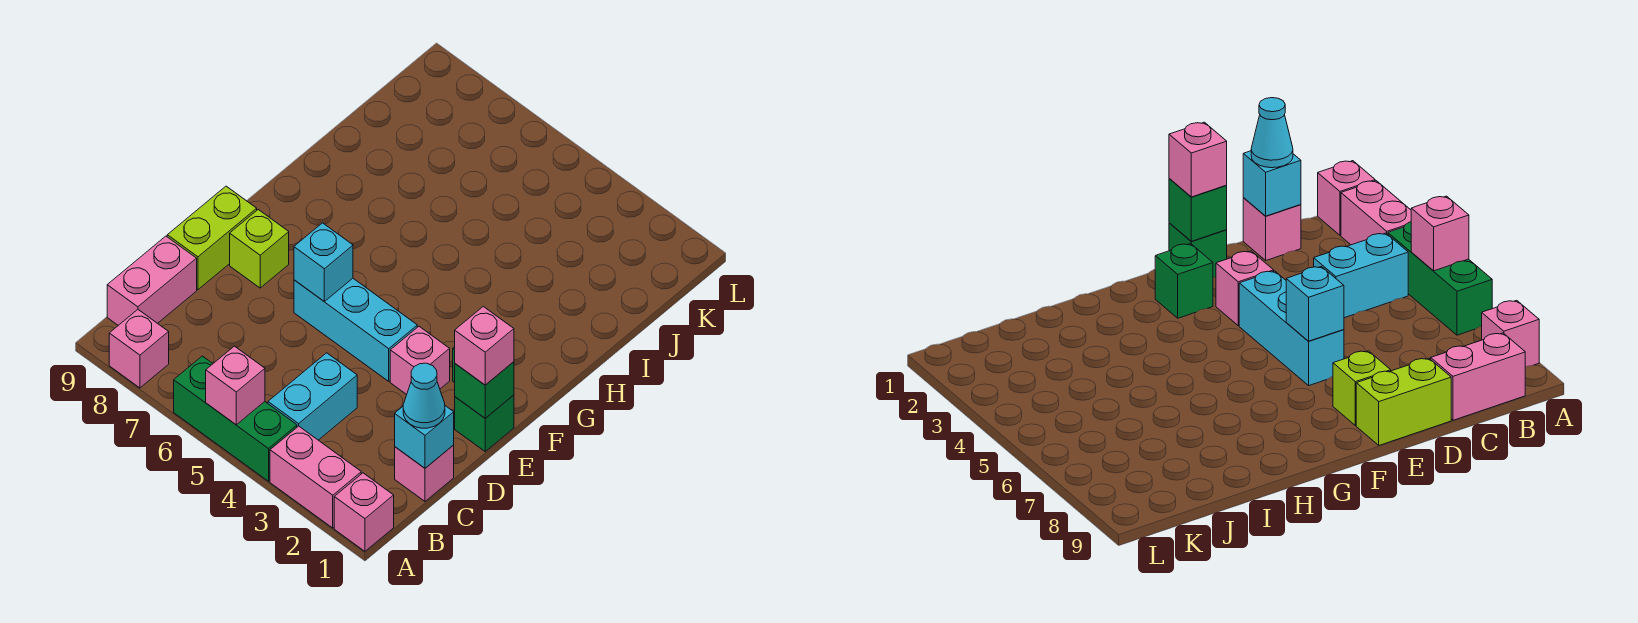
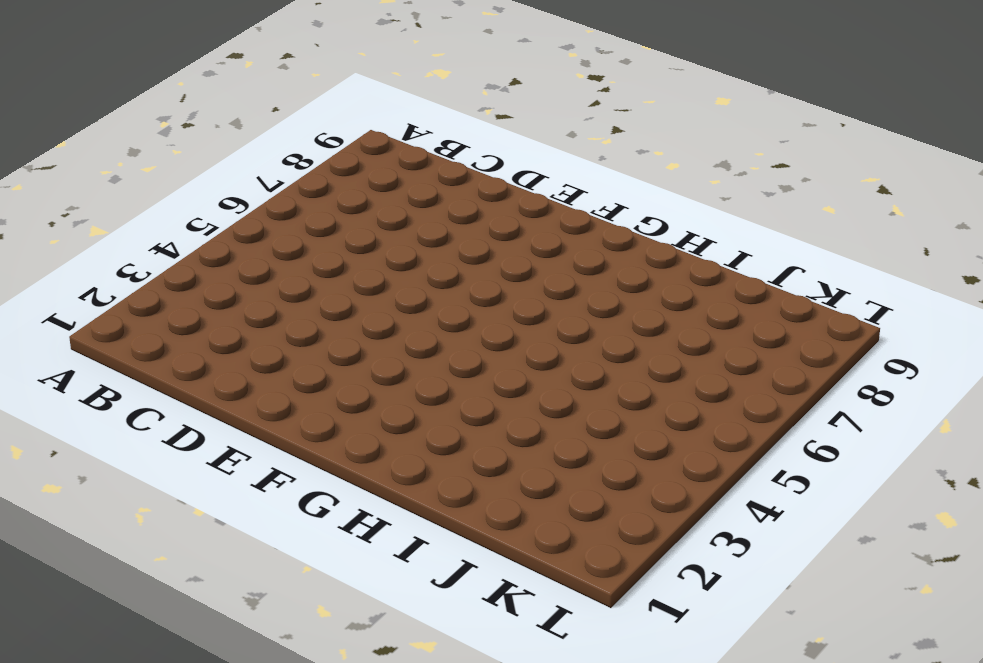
none -> pink brick A1 level 1
none -> pink brick A2:A3 level 1
none -> green brick A4:A6 level 1

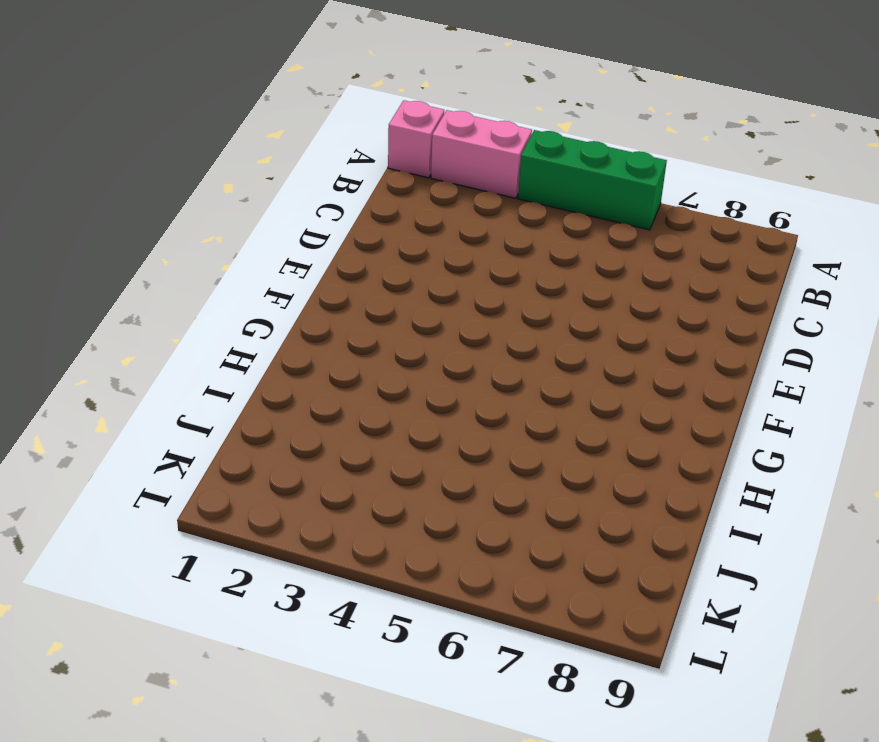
none -> pink brick A8 level 1
none -> cyan brick B4:C4 level 1
none -> pink brick B9:C9 level 1

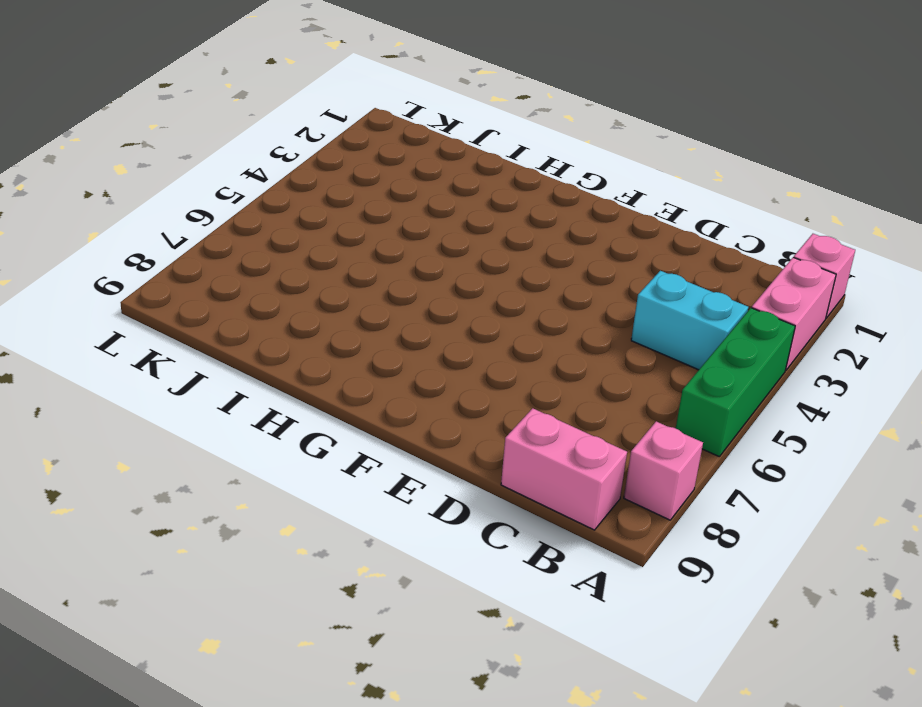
none -> pink brick C1 level 1
none -> lime brick D9:E9 level 1
none -> green brick E1 level 1

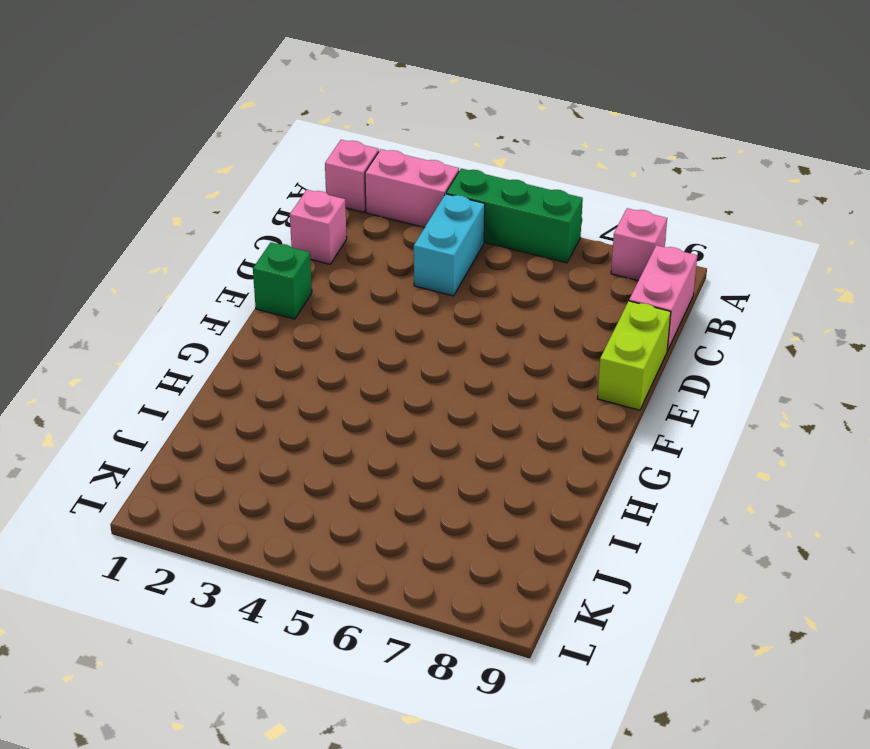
none -> pink brick E3 level 1
none -> cyan brick E4:E6 level 1
none -> lime brick E8 level 1

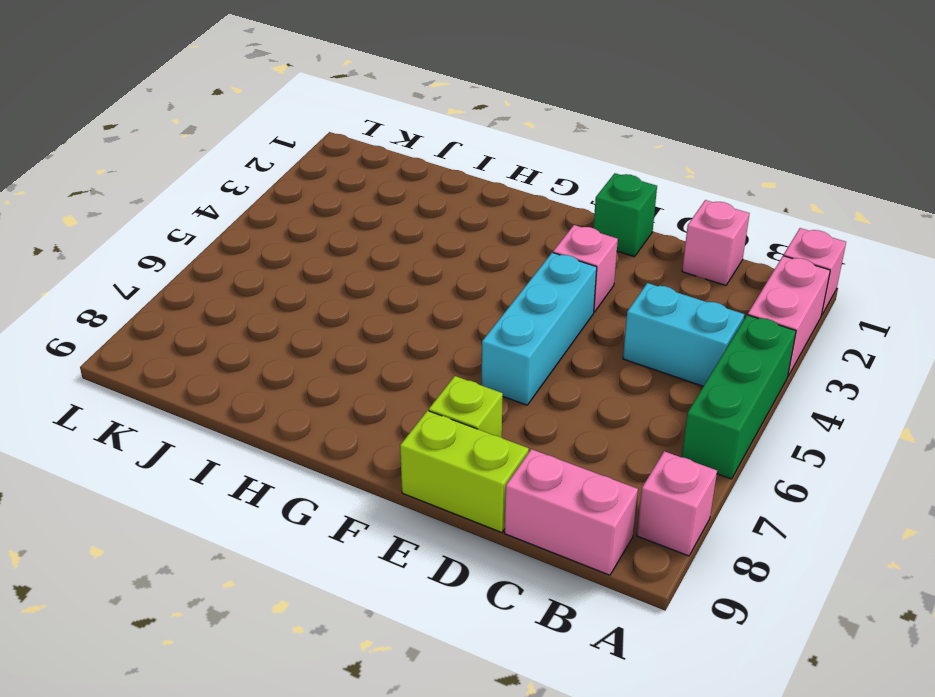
none -> green brick F2 level 1
none -> pink brick A5 level 2
none -> cyan brick C1 level 2

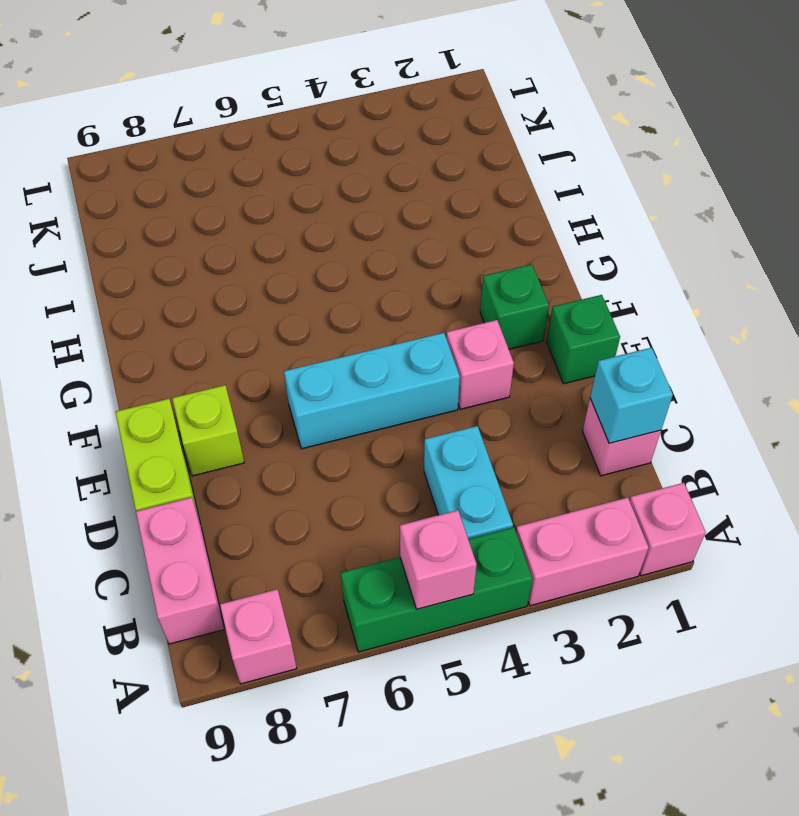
none -> green brick E1 level 2
none -> cyan brick E6 level 2
none -> cyan cone C1 level 3

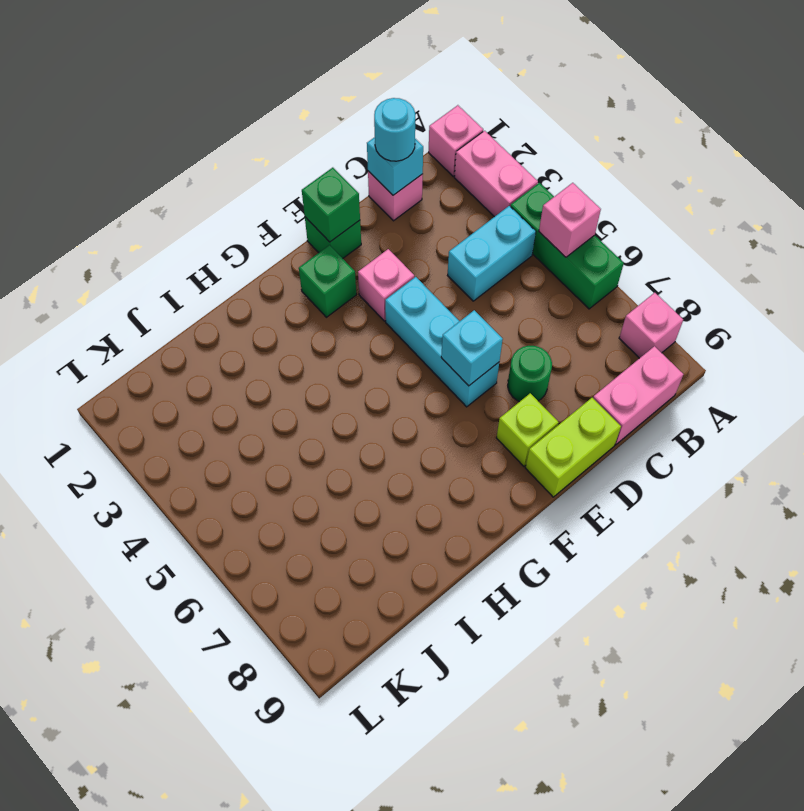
cyan round brick C1 level 3 -> cyan cone C1 level 3
green round brick D7 level 1 -> none
none -> pink brick E1 level 3

